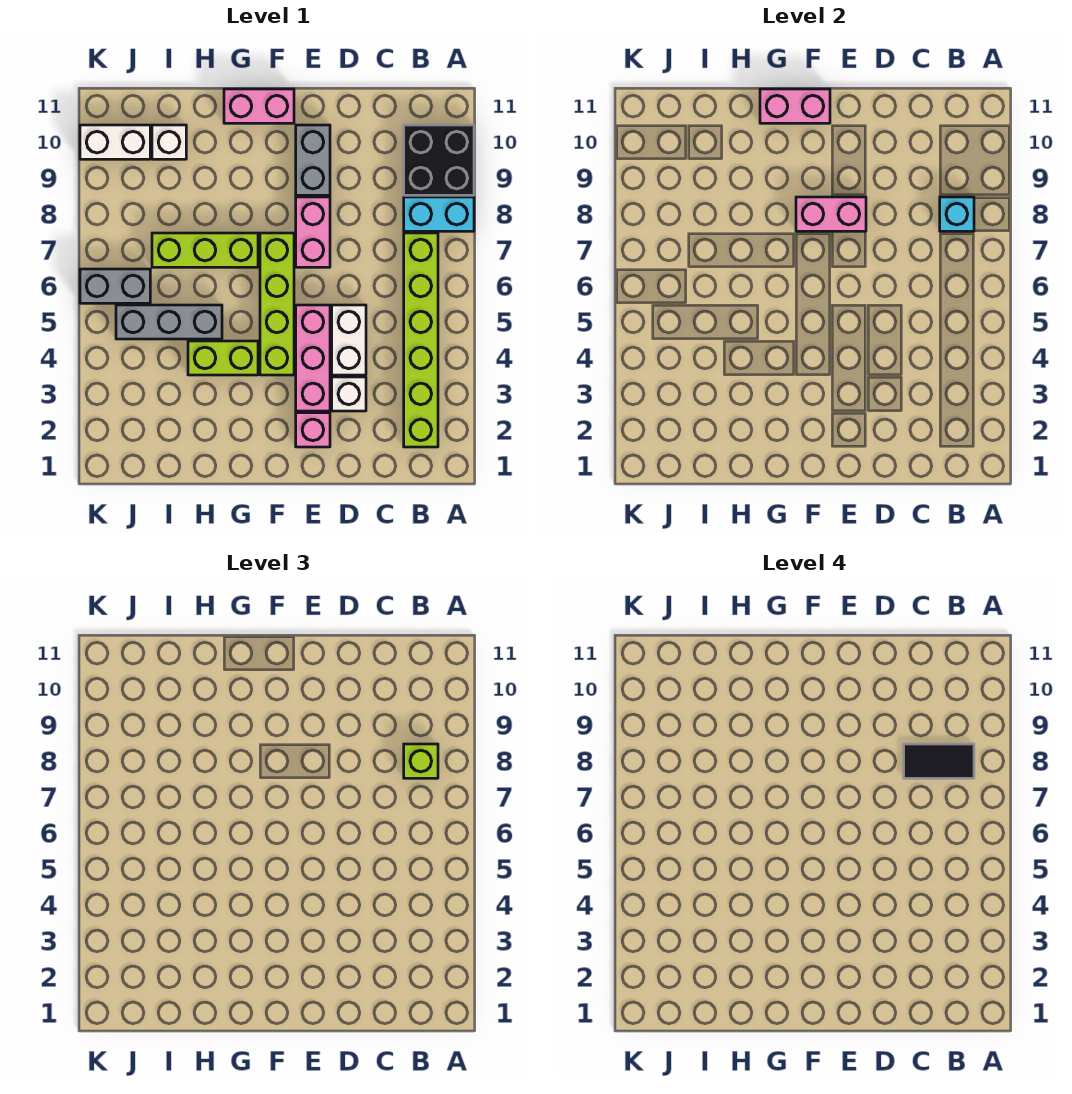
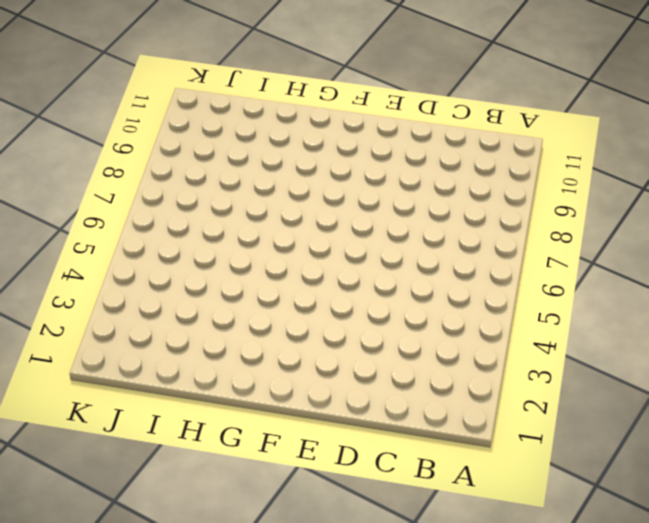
none -> cyan brick A8:B8 level 1
none -> black brick A9:B10 level 1
none -> lime brick B2:B7 level 1

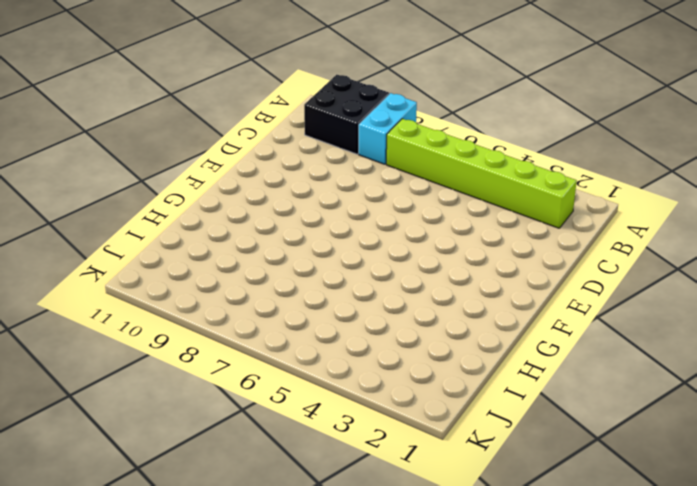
none -> white brick D3 level 1
none -> white brick D4:D5 level 1
none -> pink brick E2 level 1

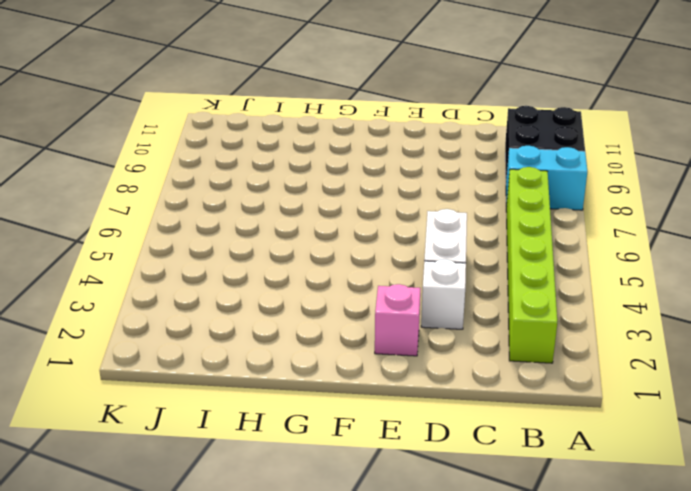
none -> pink brick E3:E5 level 1
none -> pink brick E7:E8 level 1
none -> grey brick E9:E10 level 1

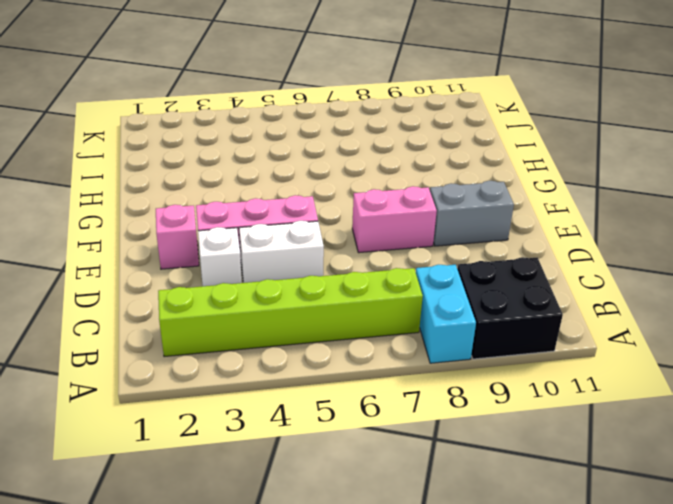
none -> lime brick F4:F7 level 1
none -> pink brick F11:G11 level 1
none -> lime brick G4:H4 level 1

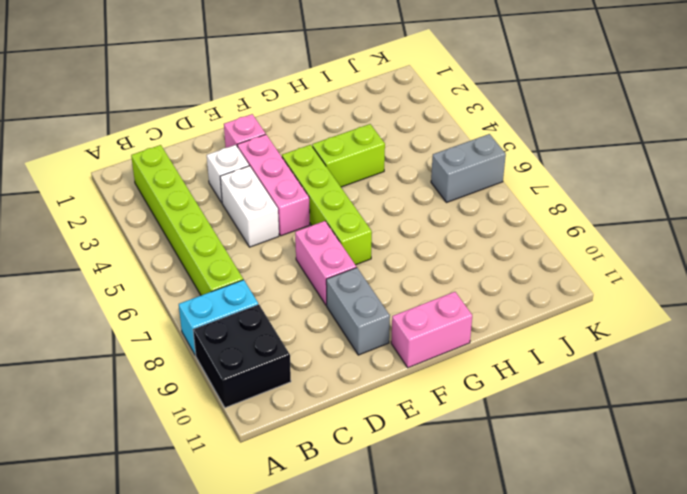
none -> lime brick G7:I7 level 1
none -> grey brick H5:J5 level 1
none -> white brick I10 level 1

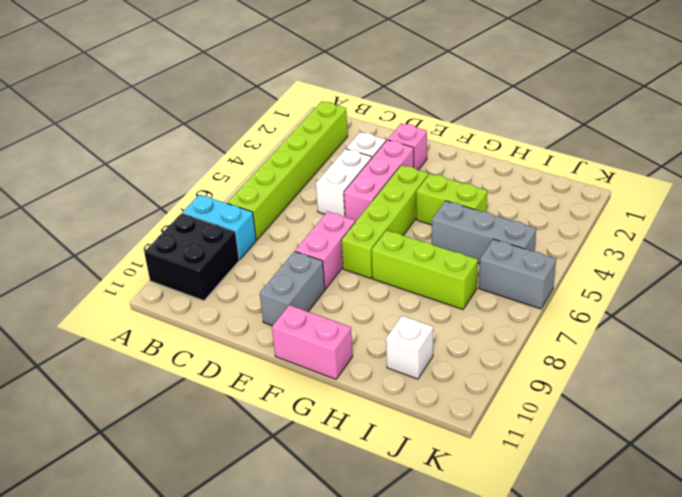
none -> white brick J10:K10 level 1
none -> cyan brick B8 level 2
none -> pink brick E8:F8 level 2

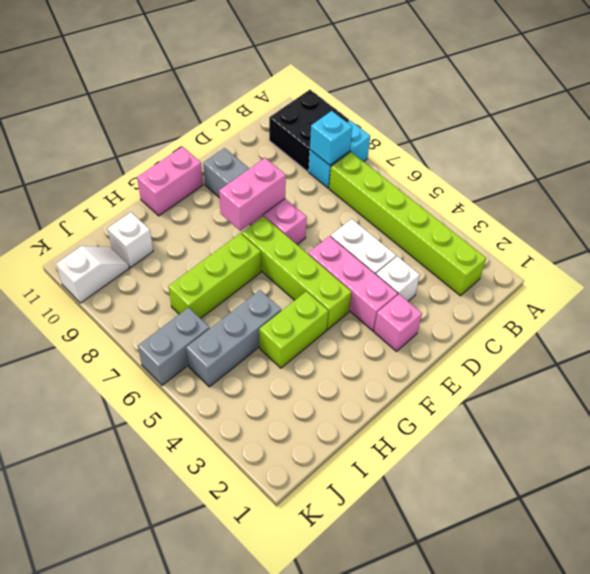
white slope J10:K10 level 1 top K -> white brick J10:K10 level 1
none -> pink brick F11:G11 level 2
none -> lime brick B8 level 3
none -> black tile B8:C8 level 4

